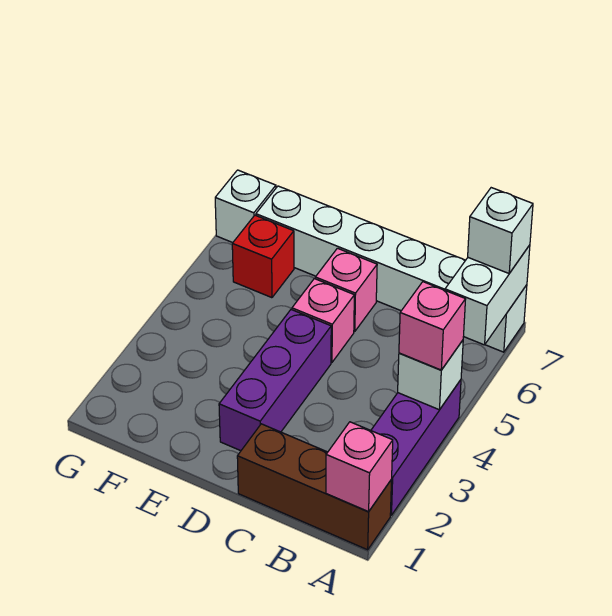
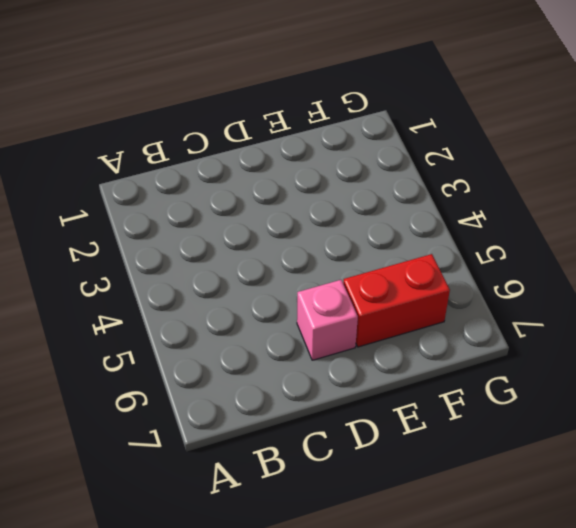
red brick E6:F6 level 1 -> red brick F6 level 1
none -> brown brick A1:C1 level 1
none -> purple brick A2:A4 level 1
none -> white brick A7:F7 level 1

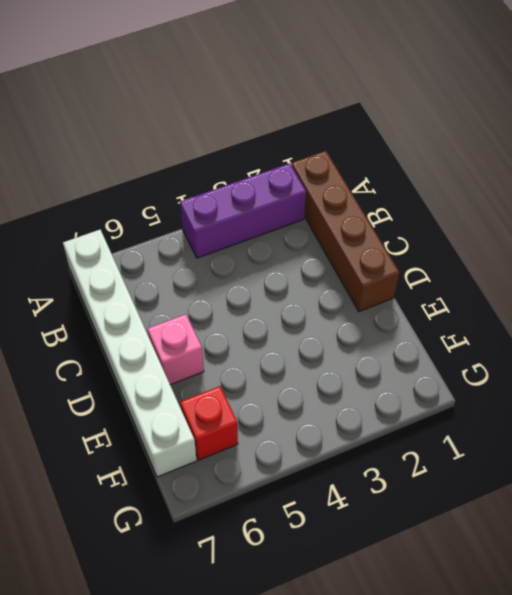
brown brick A1:D1 level 1 -> brown brick A1:C1 level 1
none -> purple brick D2:D4 level 1
none -> pink brick D5 level 1
none -> white brick G7 level 1

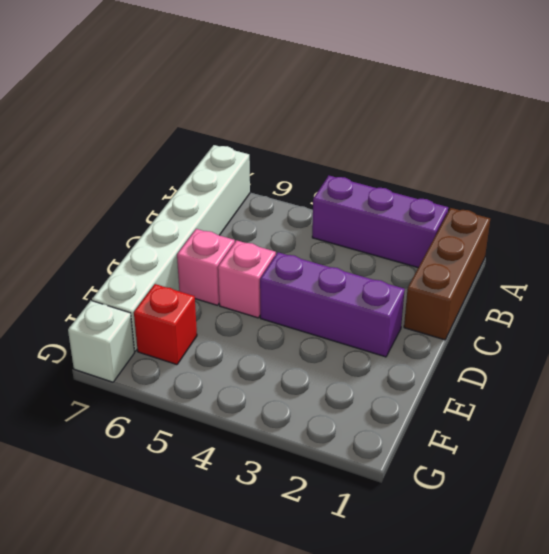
none -> pink brick A1 level 2
none -> white brick A4 level 2
none -> white brick A6:A7 level 2

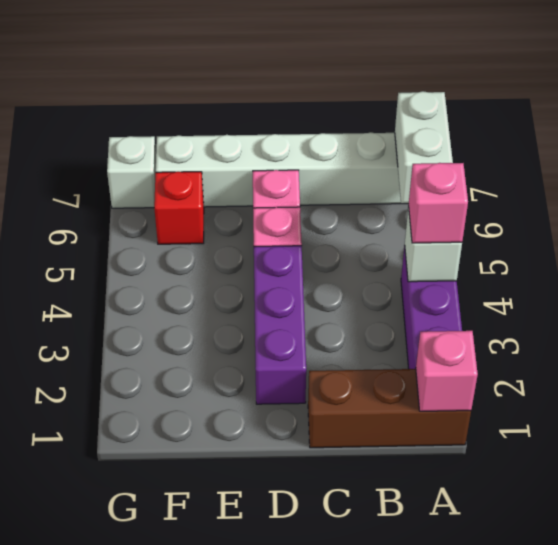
none -> white brick A7 level 3

